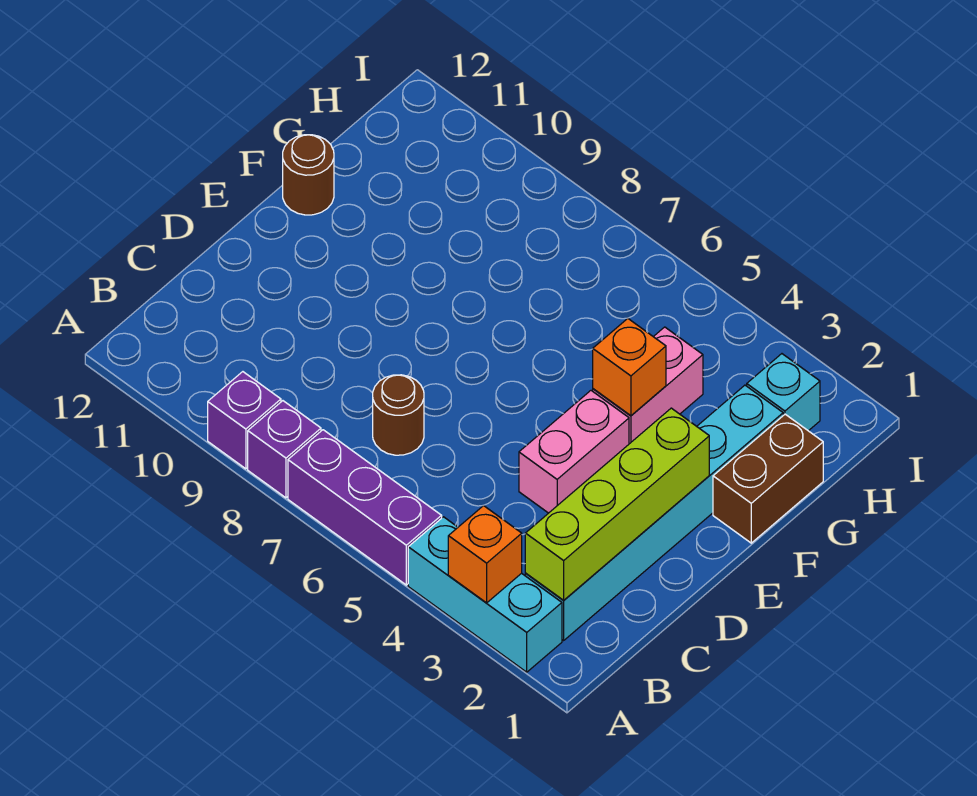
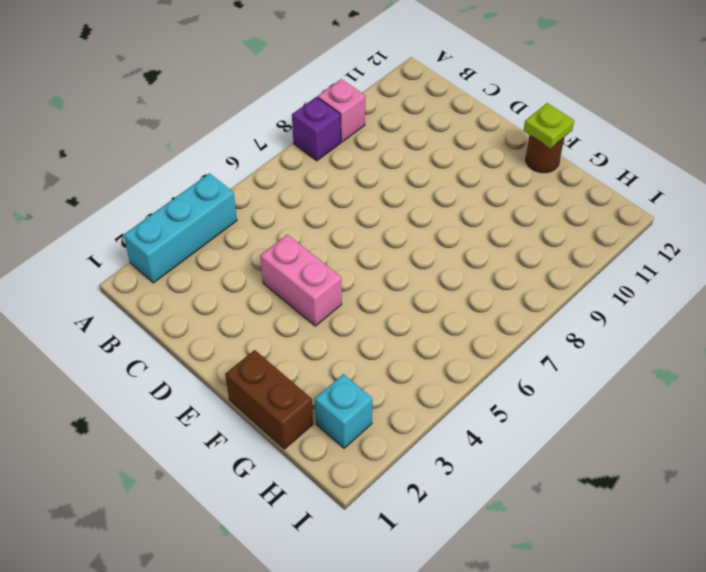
pink brick A9 level 1 -> purple brick A9 level 1
lime plate F12 level 2 -> none
none -> purple brick A5:A7 level 1
none -> cyan brick B2:G2 level 1
none -> brown round brick C7 level 1

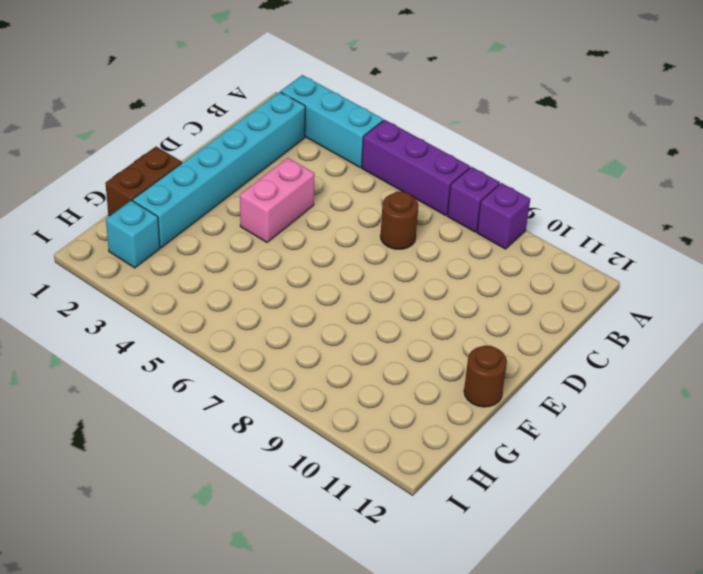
none -> pink brick F4:G4 level 1
none -> orange brick A3 level 2
none -> lime brick B2:E2 level 2

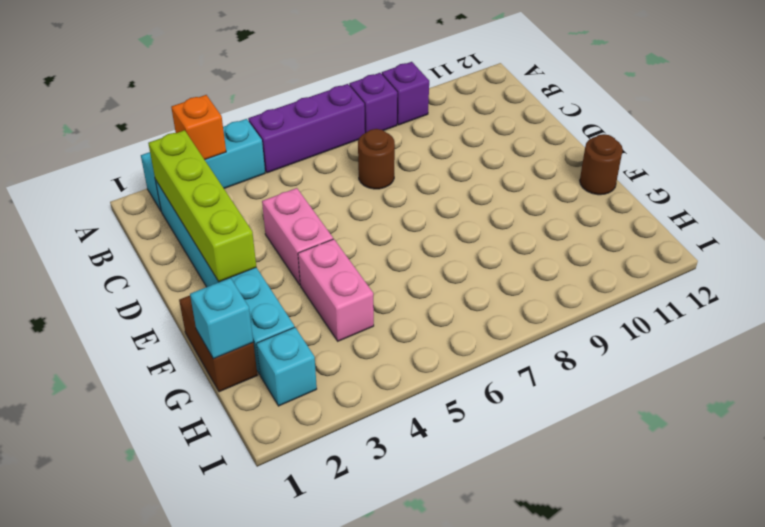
cyan brick G1 level 2 -> none
none -> orange brick F4 level 2

